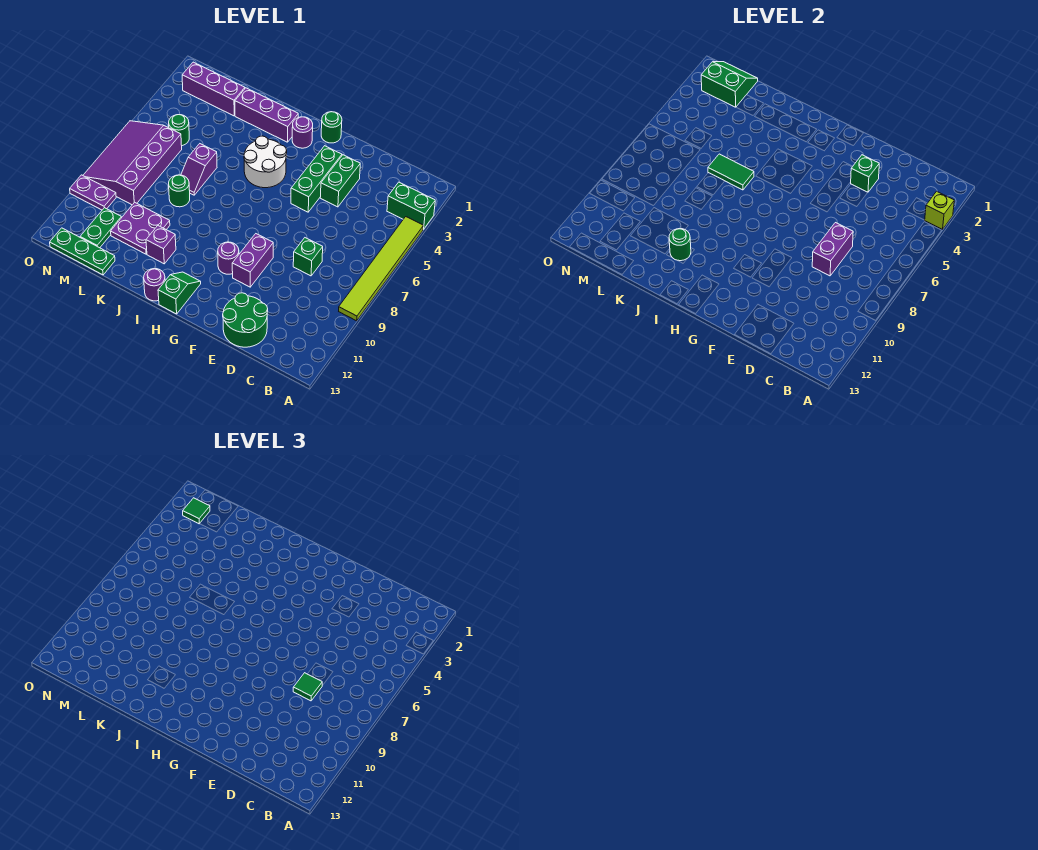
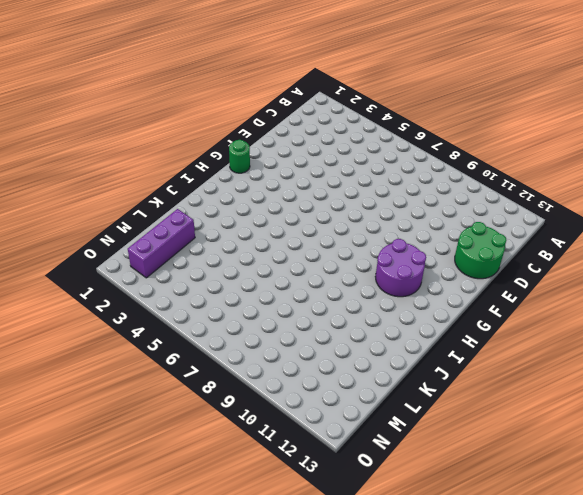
purple round brick G10:H11 level 1 -> purple round brick G10 level 1
none -> green brick A3:B3 level 1
none -> lime tile A4:A9 level 1
none -> green brick D8 level 1
none -> green brick E3:E4 level 1

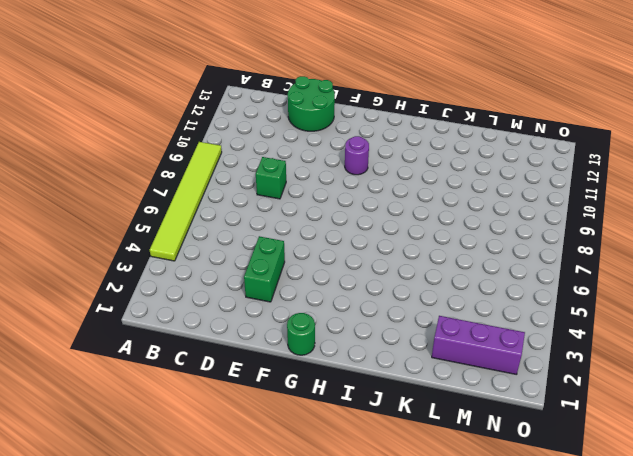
none -> green brick A3:B3 level 1
none -> green brick F3:F5 level 1
none -> purple brick F9:F10 level 1
none -> purple round brick H2 level 1

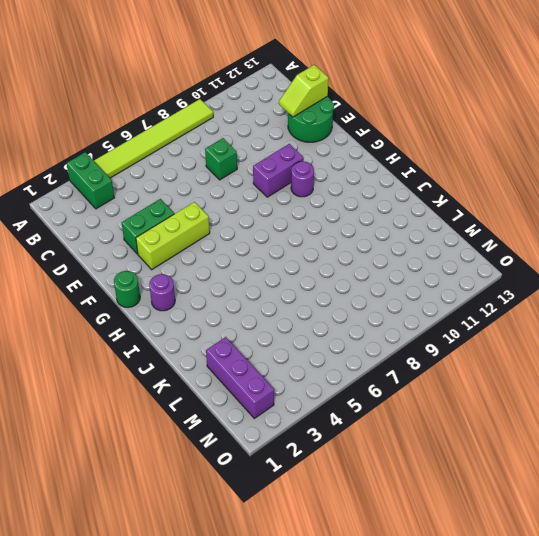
lime slope D12:D13 level 2 top 13 -> none
lime brick F3:F5 level 1 -> green brick F3:F5 level 1
none -> white round brick H4:I5 level 1
none -> green slope H12:H13 level 1 top 13
none -> purple brick I2:K2 level 1
none -> purple round brick I13 level 1

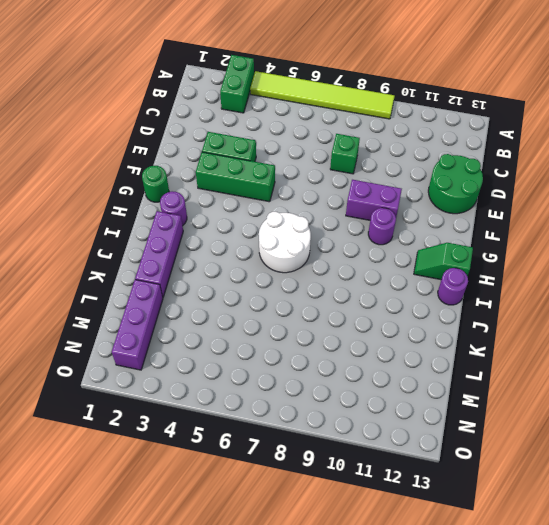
white round brick H6:I7 level 1 -> white round brick H4:I5 level 1
none -> purple brick J11 level 1
none -> purple slope K6:K7 level 1 top 6
none -> green round brick K8 level 1
none -> purple plate K10:L11 level 1

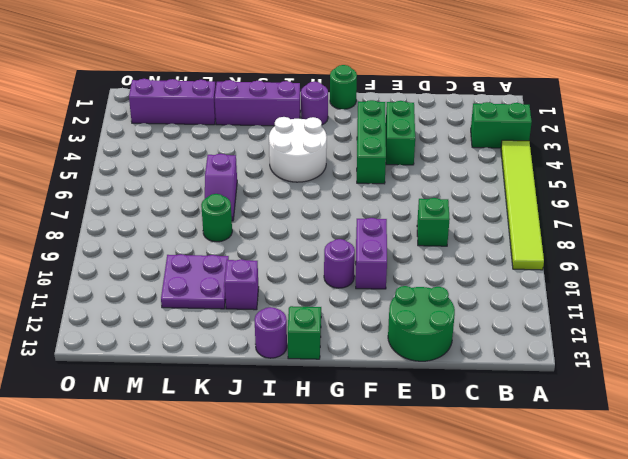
none -> green plate L13:N13 level 1
none -> green round brick M5 level 1
none -> purple slope M6:O9 level 1 top M
none -> green plate M11:M12 level 1

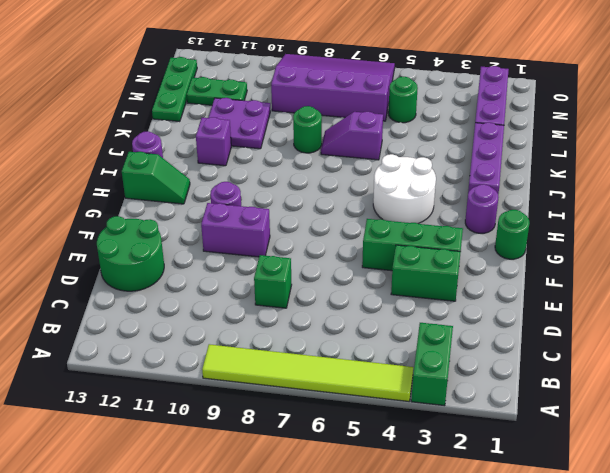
none -> purple plate N10:O10 level 1
none -> lime brick A3 level 2
none -> purple brick D7:D8 level 2
none -> green brick E3 level 2

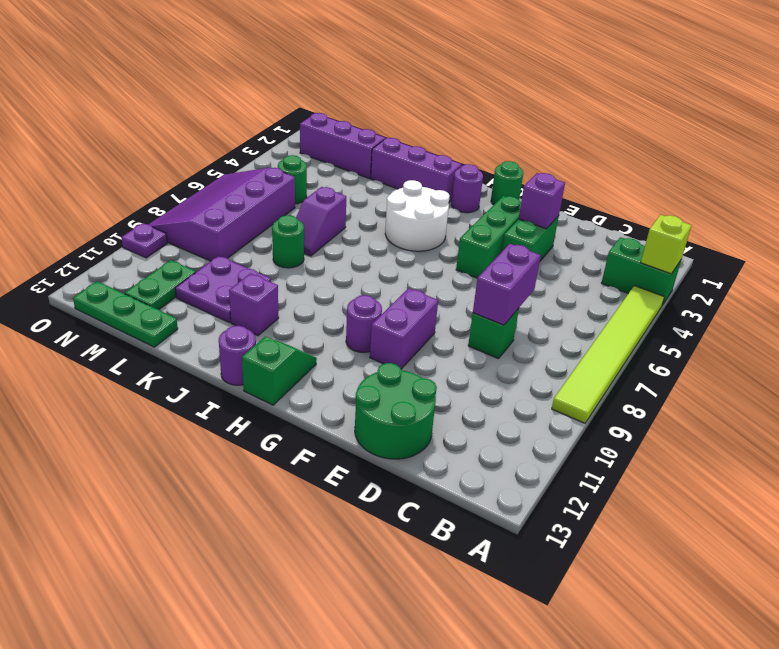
purple brick E3 level 2 -> green brick E3 level 2
purple plate O10 level 1 -> purple plate N10:O10 level 1
none -> green tile J6:K6 level 2
none -> green round brick J11 level 2
none -> green slope M1:N2 level 2 top 2
none -> green tile D8 level 3

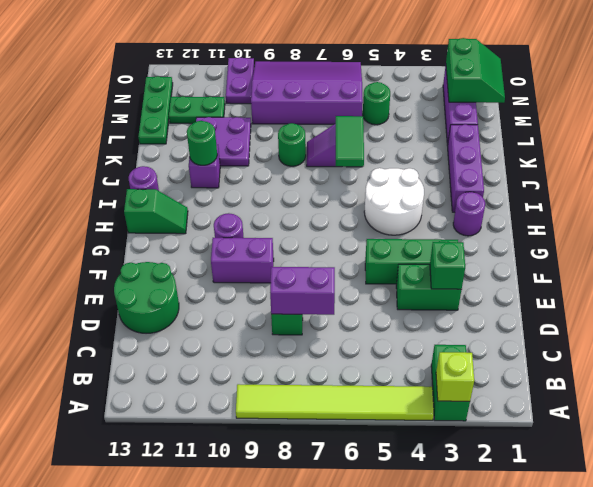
none -> green round brick G1 level 1
none -> green tile D8 level 3
none -> green tile N2 level 3

